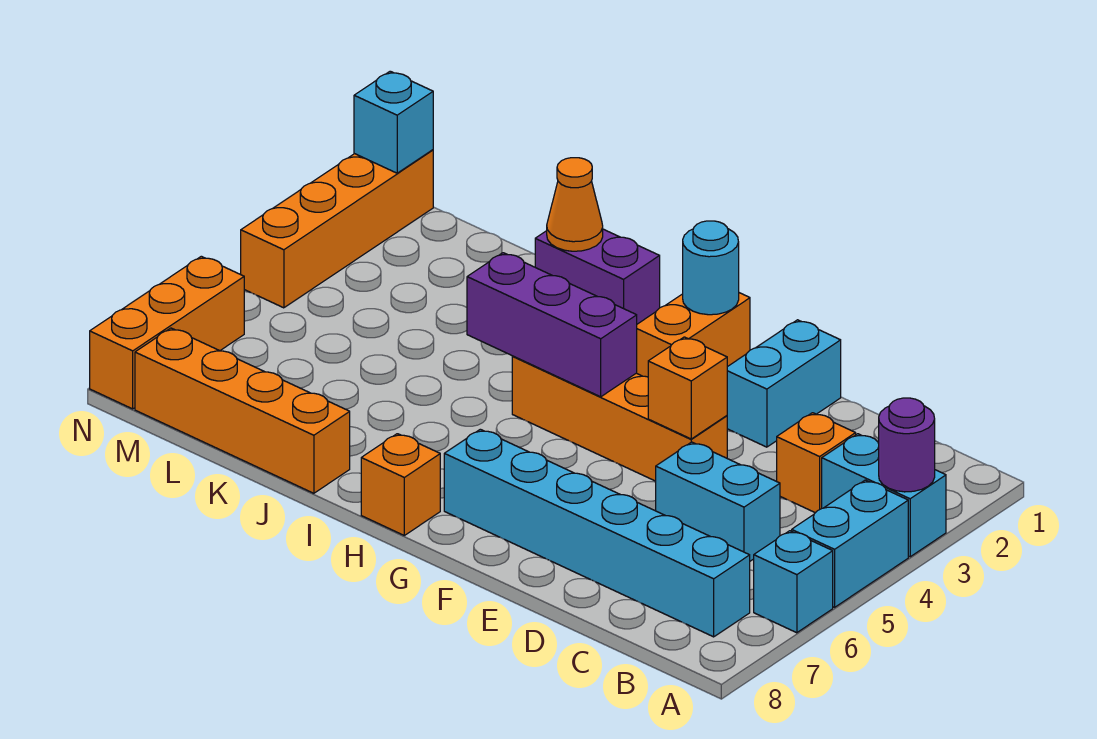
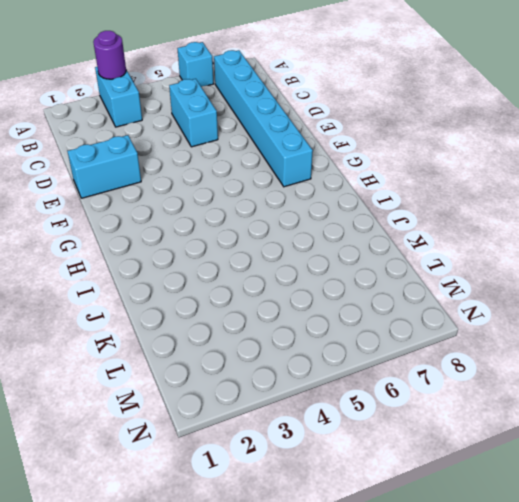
none -> cyan brick A4:A5 level 1
none -> orange brick C3 level 1
none -> orange brick E4:H4 level 1

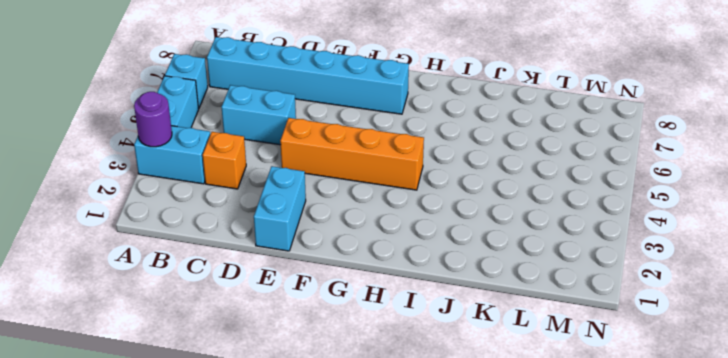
none -> orange brick G1:G2 level 1
none -> orange brick H8 level 1
none -> purple brick I1:J1 level 1

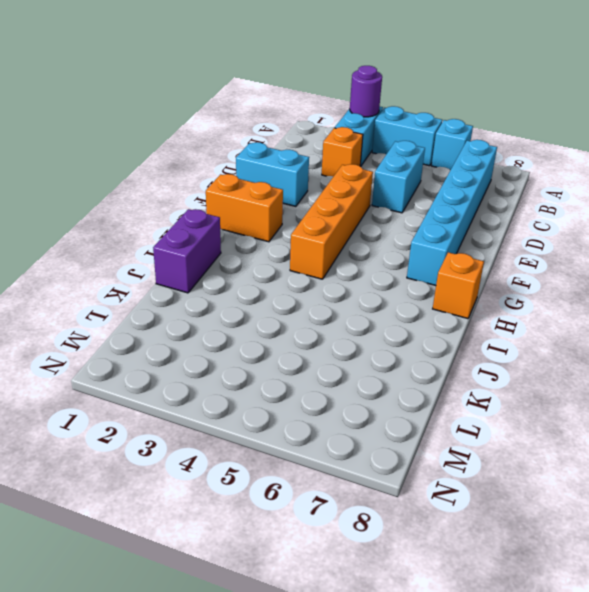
none -> orange brick J8:M8 level 1
none -> orange brick N1:N4 level 1
none -> orange brick N6:N8 level 1

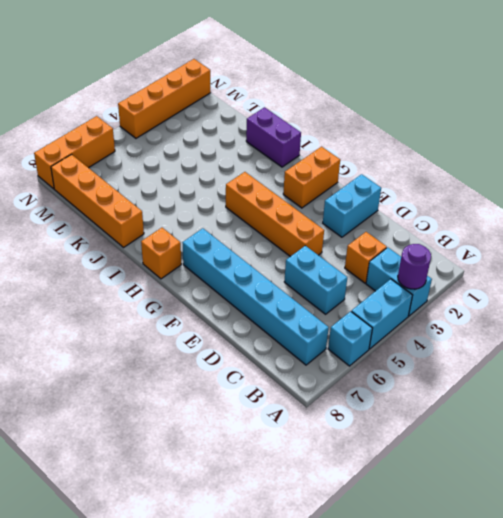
none -> orange brick E4 level 2
none -> cyan round brick G1 level 2
none -> purple brick G4:I4 level 2

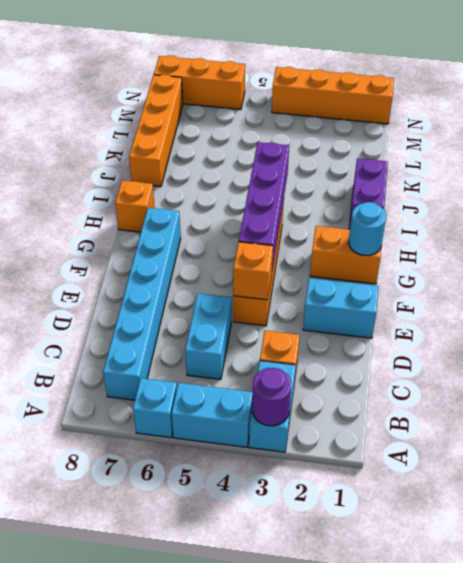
purple brick F4:I4 level 2 -> purple brick G4:I4 level 2
none -> orange cone J1 level 2
none -> cyan brick N1 level 2

